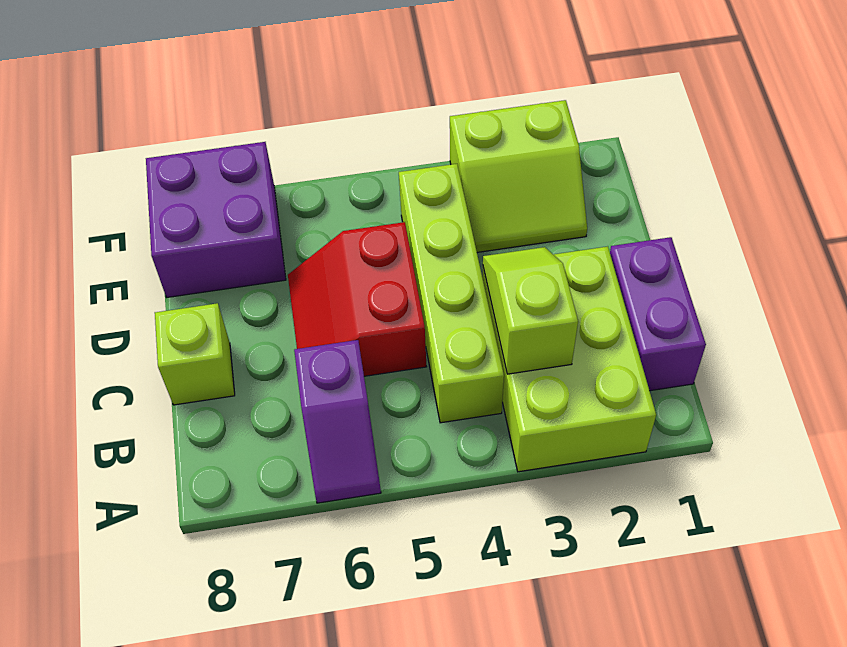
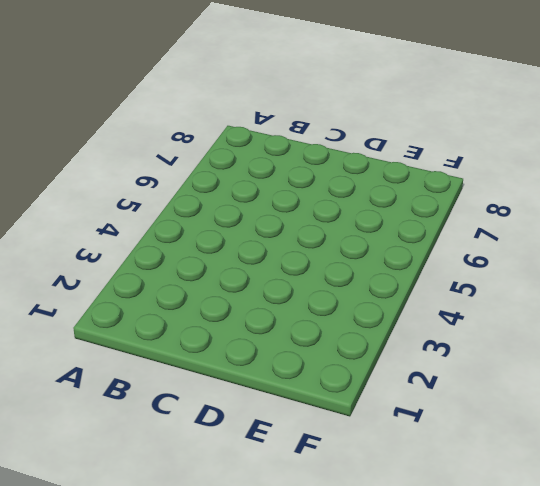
none -> lime brick A2:C3 level 1
none -> purple slope A6:B6 level 1 top B

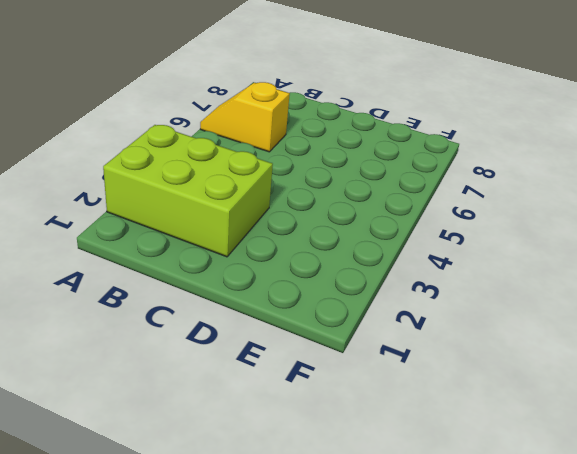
yellow slope A6:B6 level 1 top B -> purple slope A6:B6 level 1 top B
none -> purple brick B1:C1 level 1
none -> lime brick B4:E4 level 1

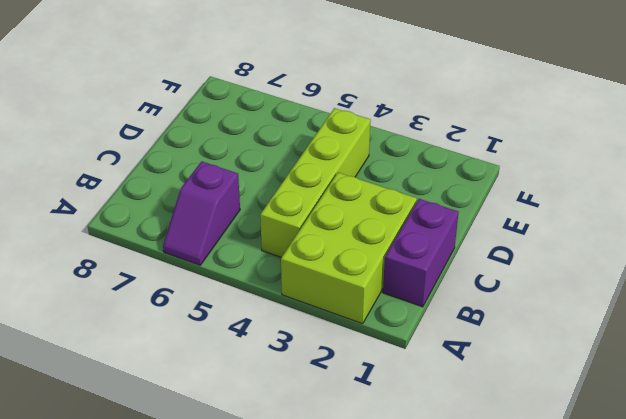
none -> red slope C5:D6 level 1 top 5
none -> lime brick C8 level 1

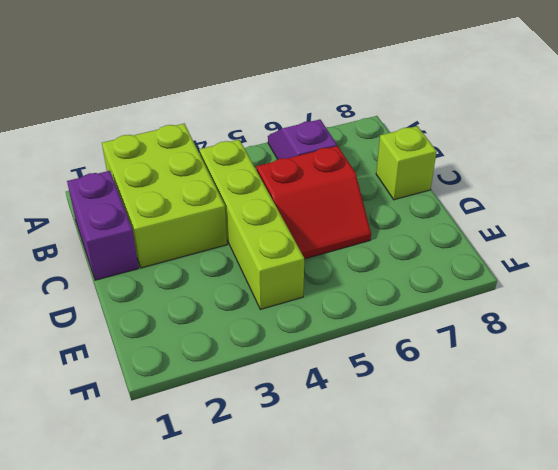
red slope C5:D6 level 1 top C -> red slope C5:D6 level 1 top 5
none -> lime slope E2:F3 level 1 top F
none -> purple brick E7:F8 level 1

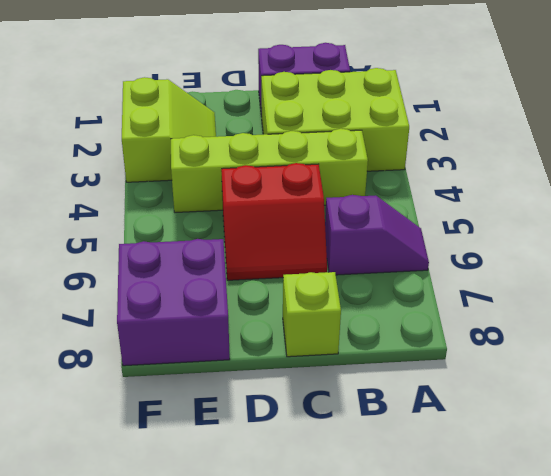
none -> lime slope B3:C3 level 2 top B

